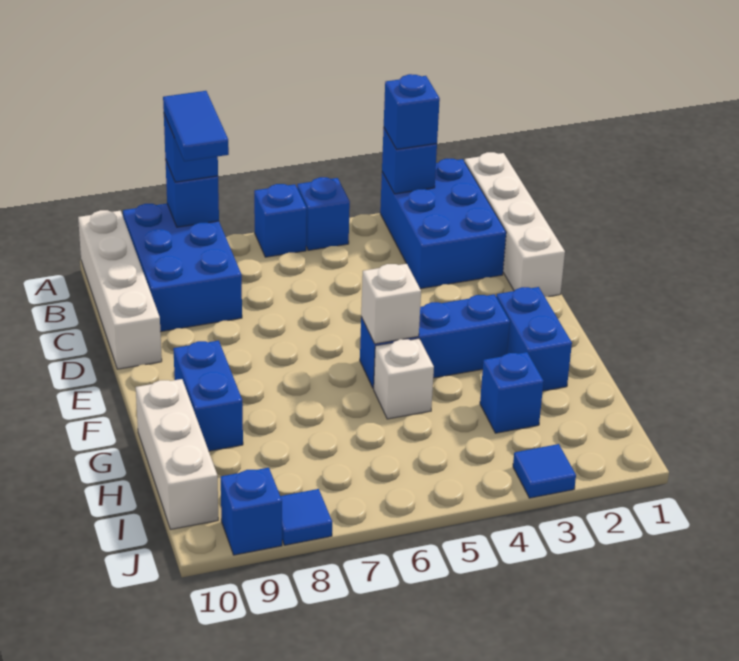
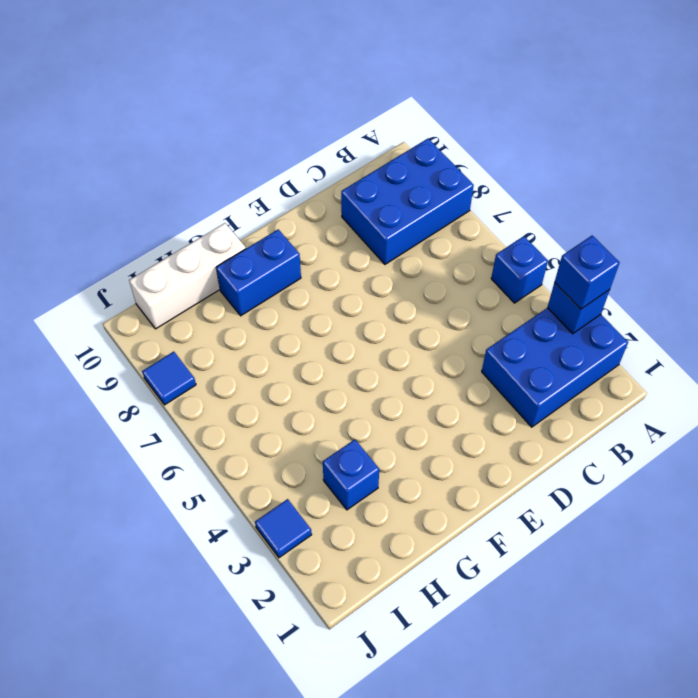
none -> white brick A1:D1 level 1
none -> blue brick A6 level 1
none -> white brick A10:D10 level 1

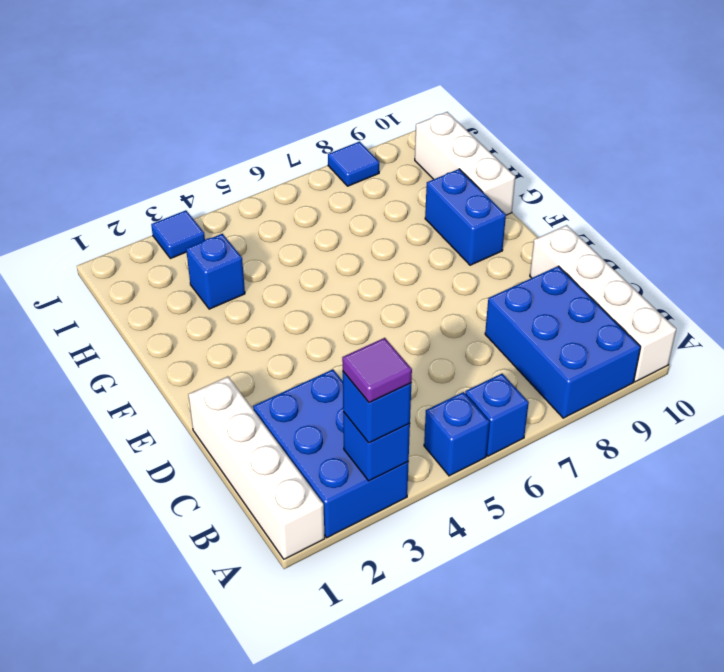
purple tile A3 level 4 -> none
none -> blue brick F2:G2 level 1
none -> blue brick F3:F5 level 1
none -> white brick G5 level 1

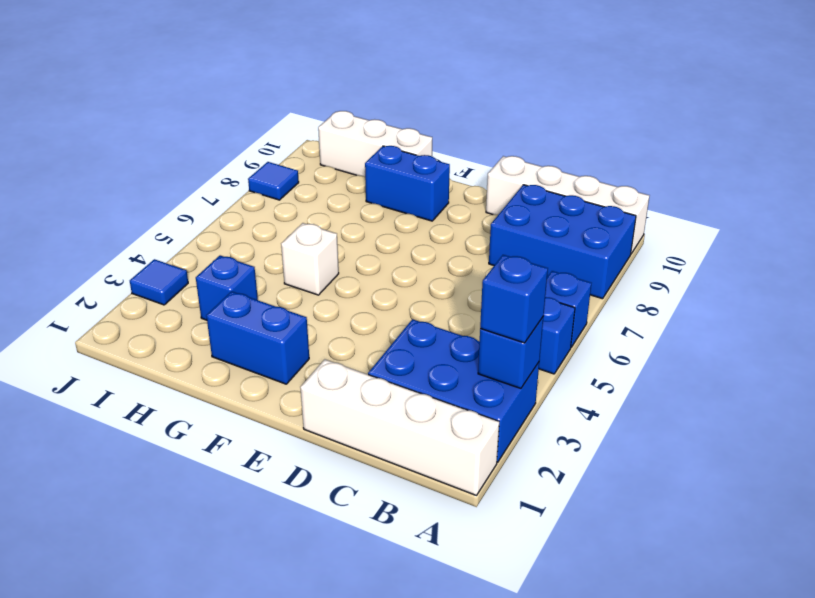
none -> blue brick F3:F5 level 1
none -> blue brick J9 level 1
none -> blue brick A8 level 2

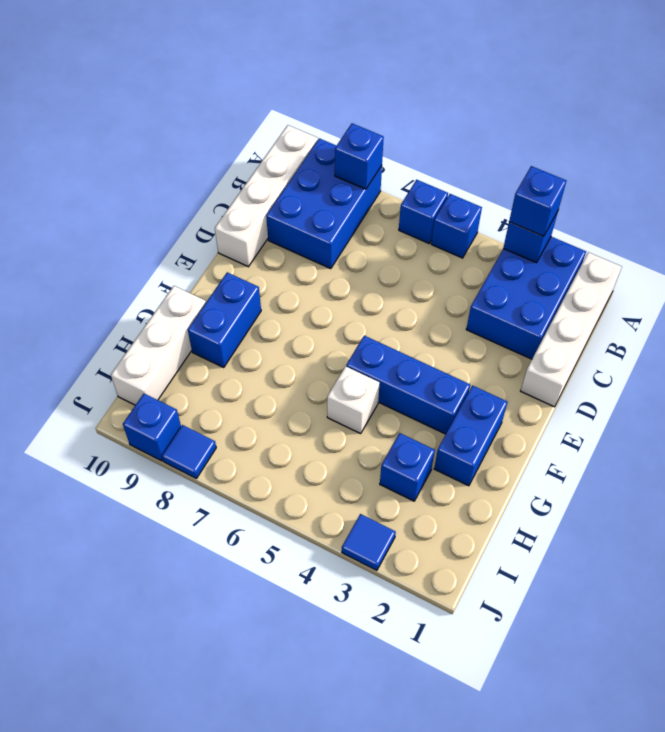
none -> white brick F5 level 2
none -> blue brick A8 level 3
none -> blue tile A8:B8 level 4

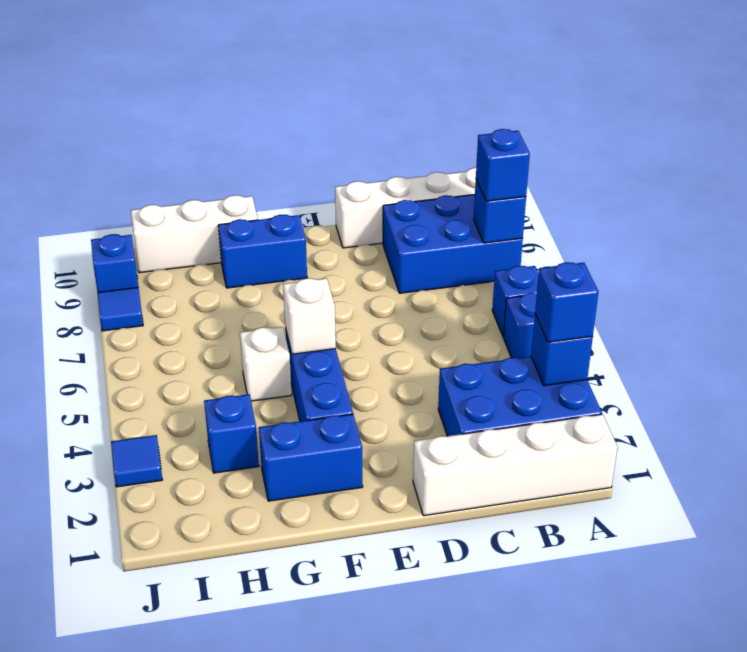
none -> blue tile A8:B8 level 4

